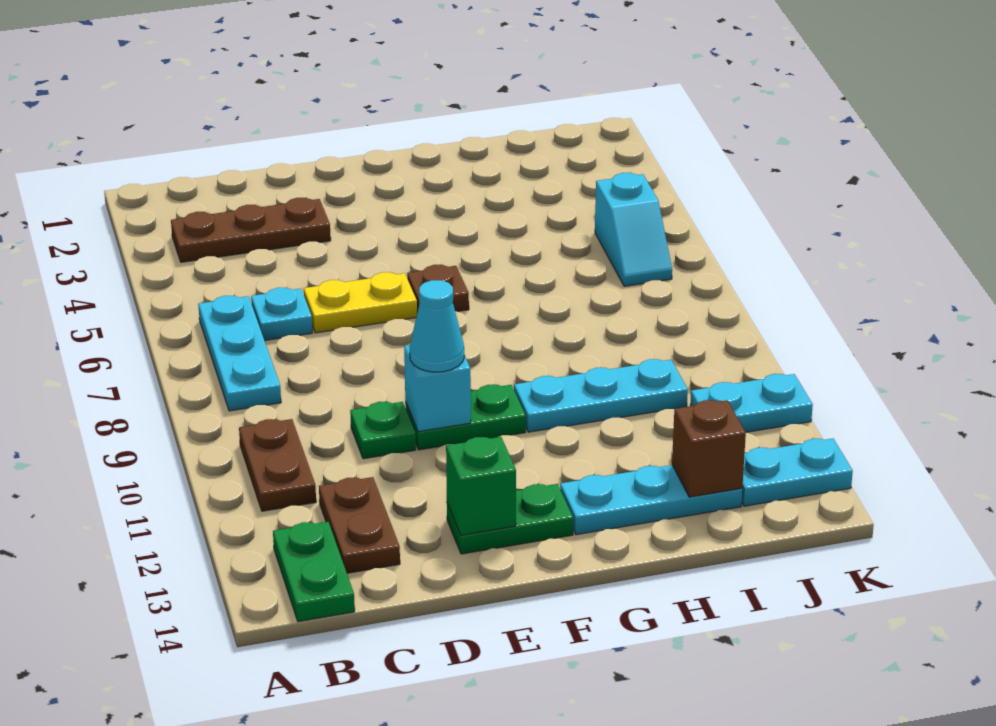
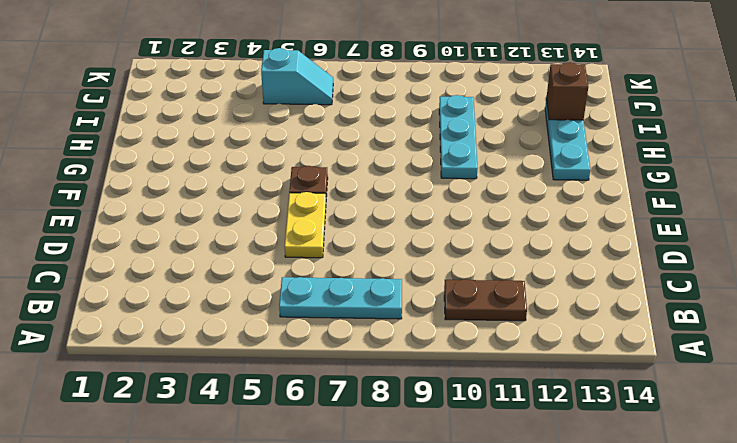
none -> brown plate B3:D3 level 1
none -> green plate B13:B14 level 1
none -> cyan plate C6 level 1

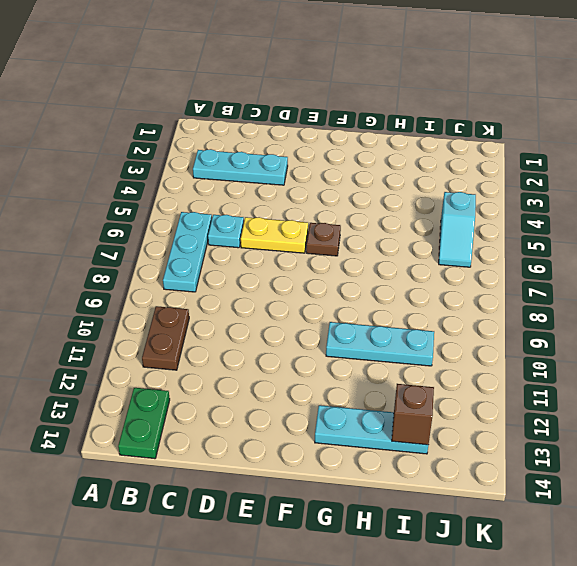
cyan plate B3:D3 level 1 -> brown plate B3:D3 level 1
none -> brown plate C12:C13 level 1
none -> green plate D10 level 1
none -> green plate E10:F10 level 1

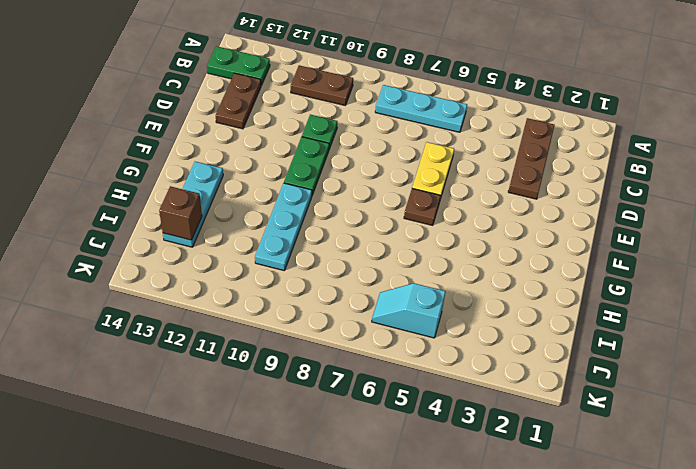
brown plate C13:D13 level 1 -> brown plate C12:C13 level 1
none -> cyan plate C6 level 1
none -> green plate E13:F13 level 1
none -> cyan plate J11:K11 level 1

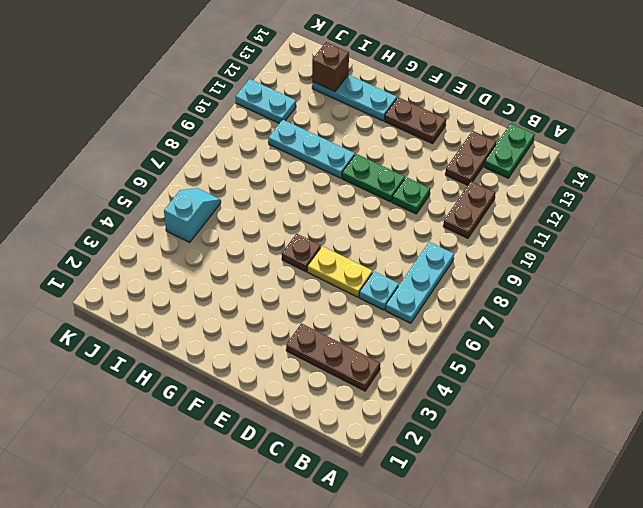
brown plate E13:F13 level 1 -> green plate E13:F13 level 1
none -> cyan plate J13:K13 level 1
none -> cyan brick E10 level 2
none -> green brick E13 level 2

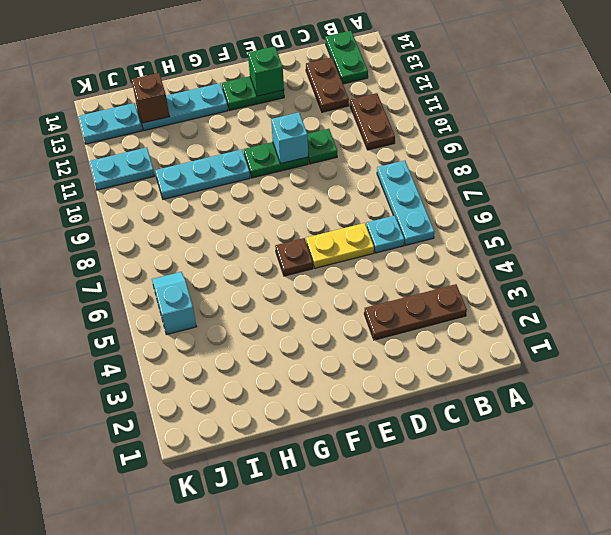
none -> cyan cone E10 level 3

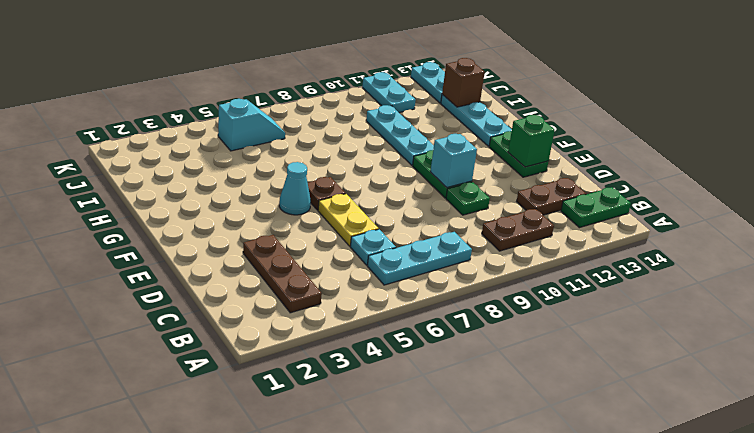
cyan cone F5 level 1 -> cyan cone E10 level 3

